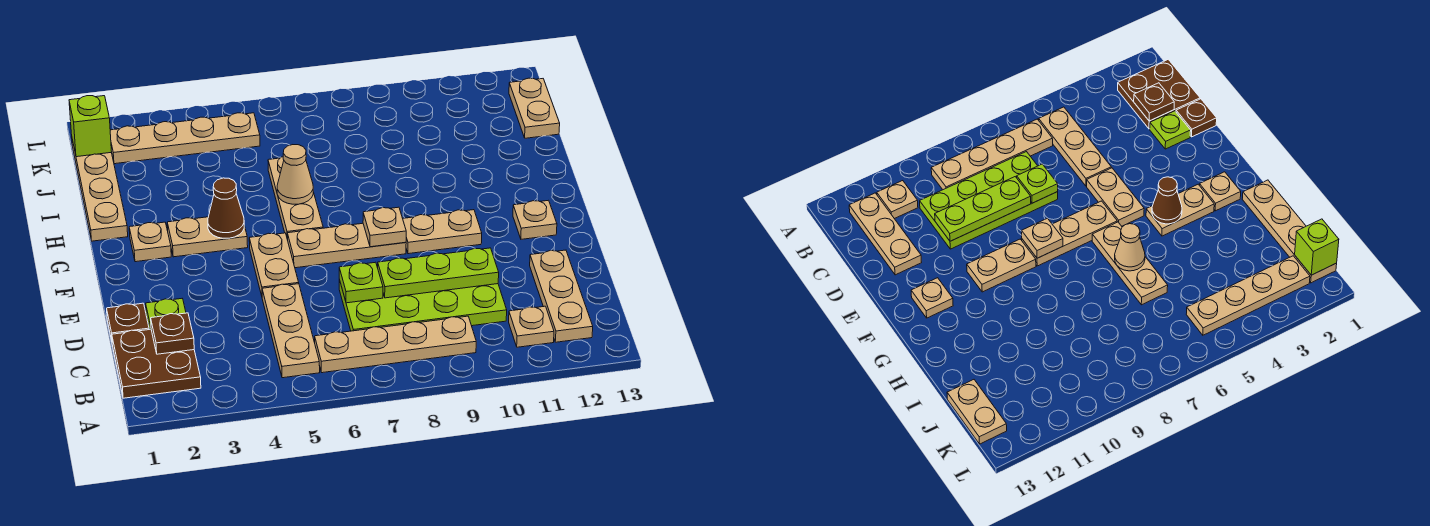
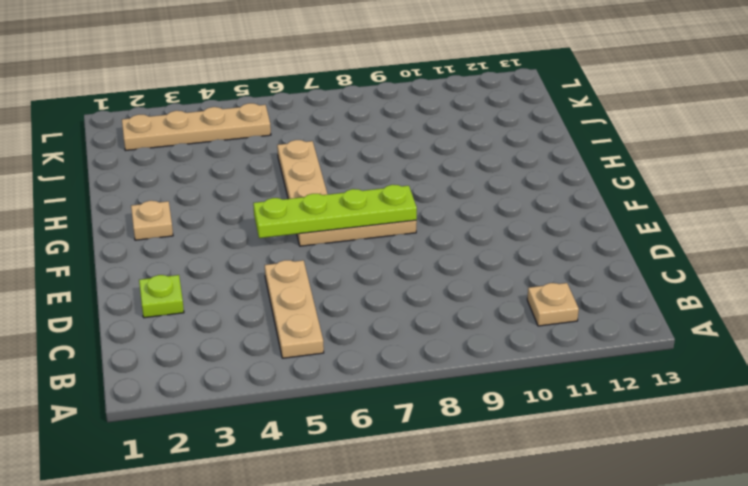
lime plate F5:F8 level 2 -> tan plate F8 level 2
none -> brown plate B1:C2 level 1
none -> tan plate B6:B9 level 1
none -> tan plate B12:D12 level 1

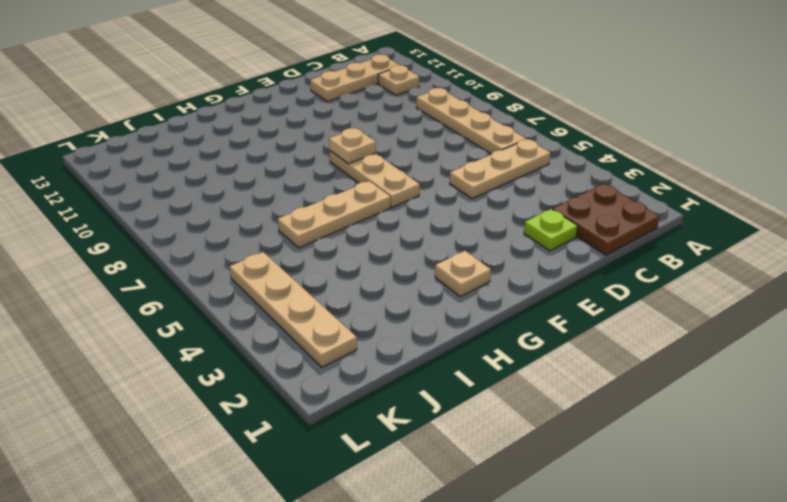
none -> lime plate C7:D10 level 1
none -> brown plate D1 level 1
none -> tan plate E5:F5 level 1

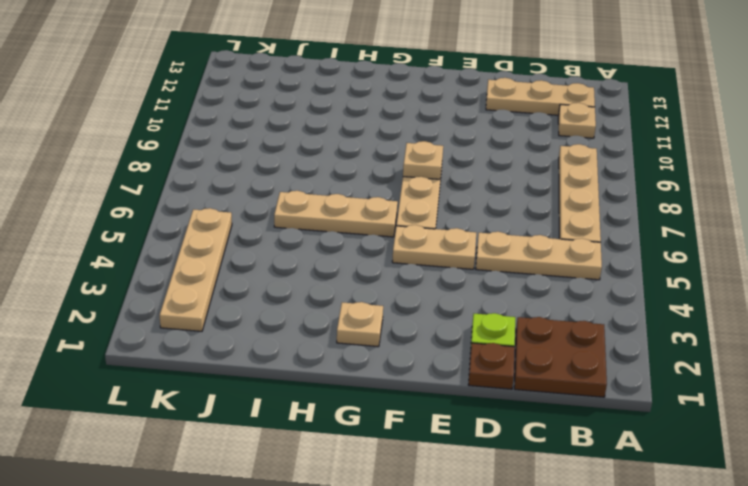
none -> lime plate C7:D10 level 1
none -> tan plate F9:F10 level 1
none -> tan plate F12 level 1

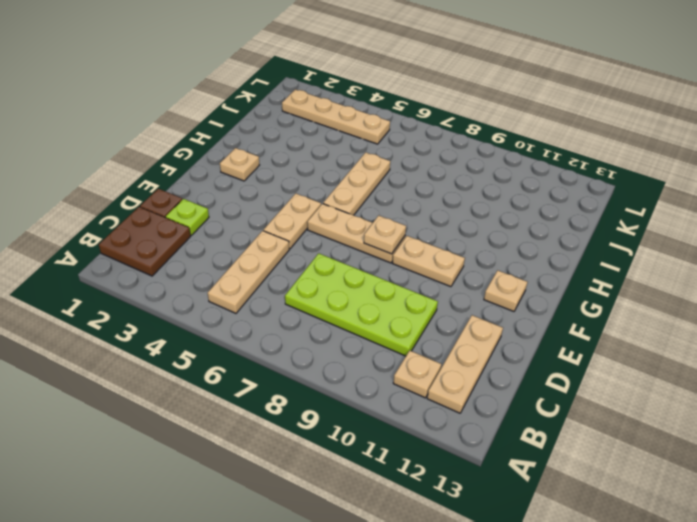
none -> tan plate B6:B9 level 1
none -> tan plate G3:G4 level 1
none -> tan plate H1:K1 level 1

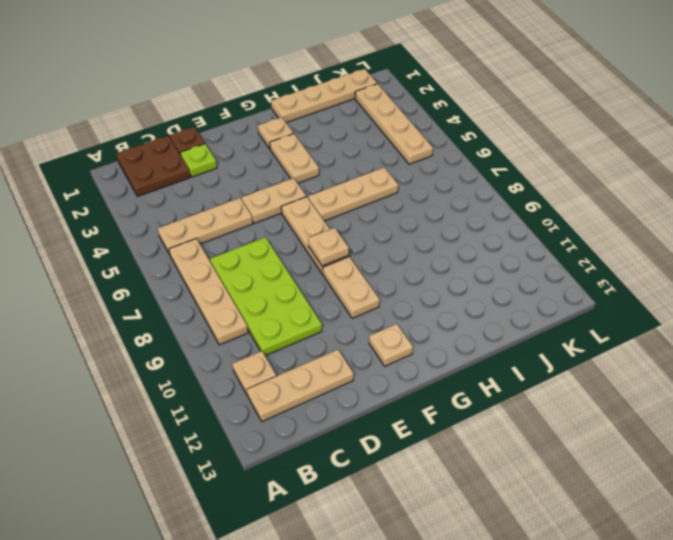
none -> tan plate J13:K13 level 1
none -> brown plate C2 level 2
none -> lime plate D7 level 2

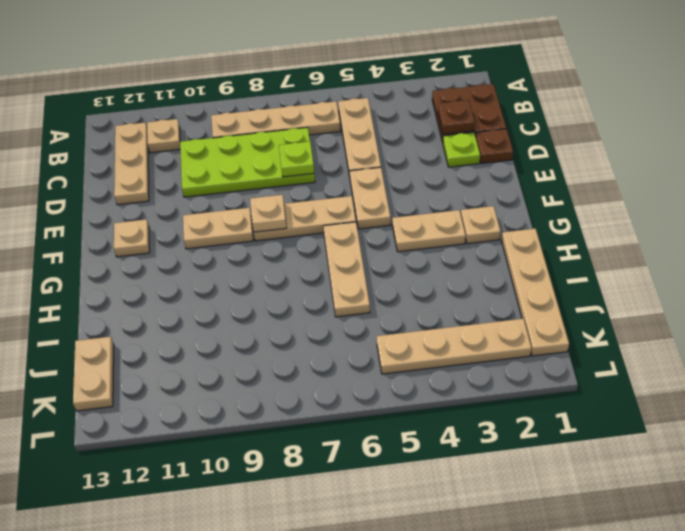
none -> lime plate D8:D10 level 2
none -> brown cone G4 level 2
none -> tan cone H6 level 2

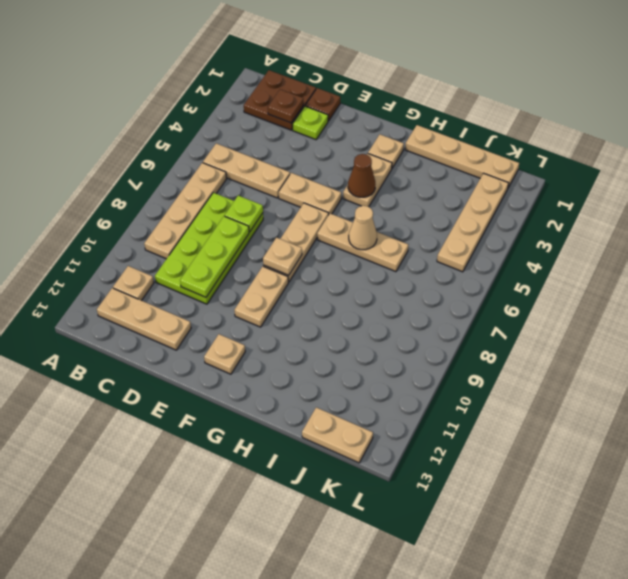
none -> lime brick K1 level 2

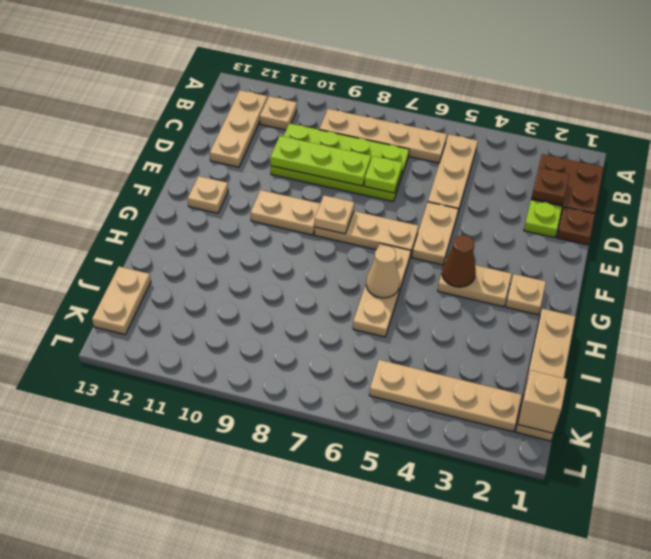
tan brick K1 level 2 -> lime brick K1 level 2

